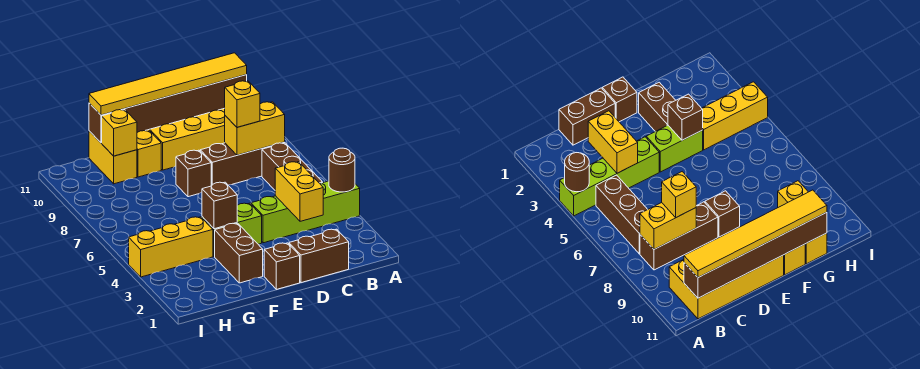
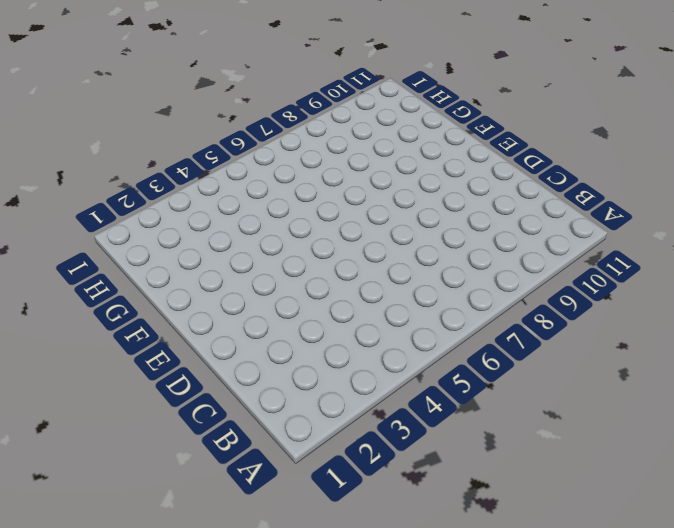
none -> lime brick A4:D4 level 1
none -> brown brick B5:B7 level 1
none -> brown brick B8:D8 level 1

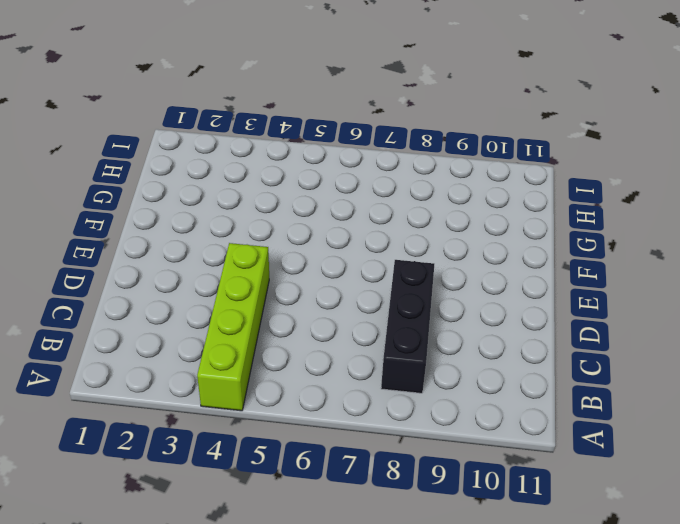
black brick B8:D8 level 1 -> brown brick B8:D8 level 1
none -> brown brick B5:B7 level 1
none -> yellow brick B10:E11 level 1
none -> brown brick C1:D1 level 1

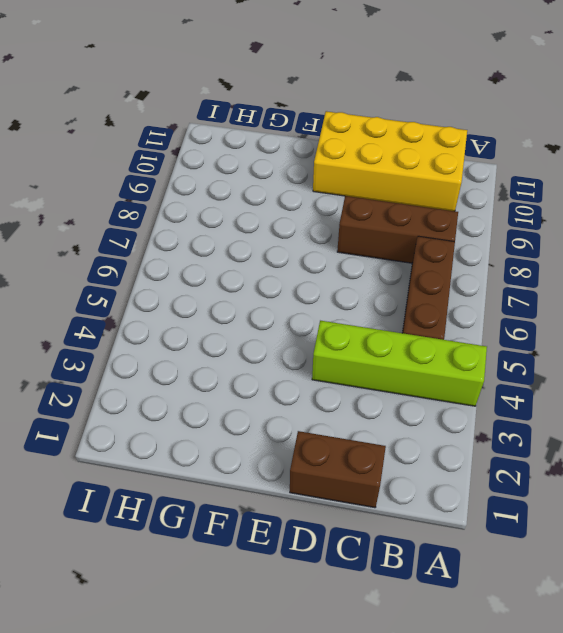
none -> brown brick E1 level 1
none -> lime brick E4:F4 level 1
none -> brown brick E8 level 1

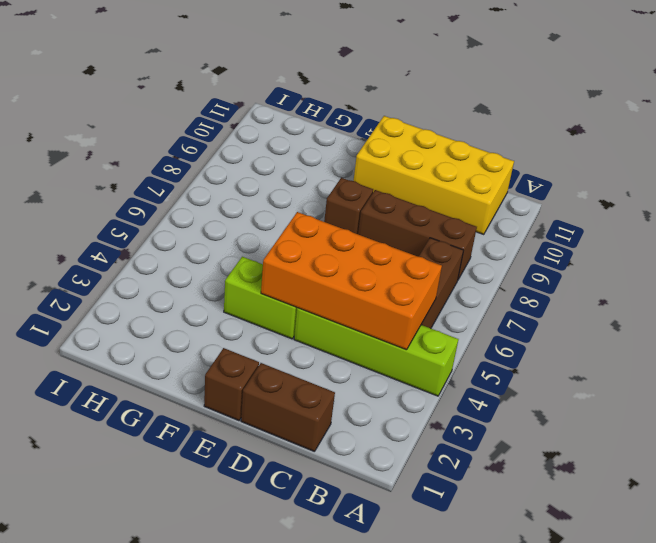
orange brick B4:E5 level 2 -> yellow brick C3:C4 level 2
none -> brown brick F2:F3 level 1
none -> yellow brick F10:F11 level 1
none -> yellow brick G4:I4 level 1

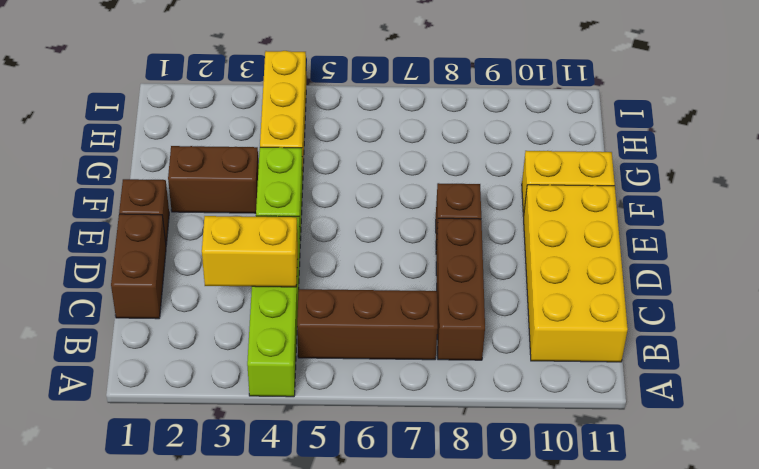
none -> yellow brick G10:G11 level 1
none -> brown round brick A4 level 2
none -> yellow brick B8:C8 level 2

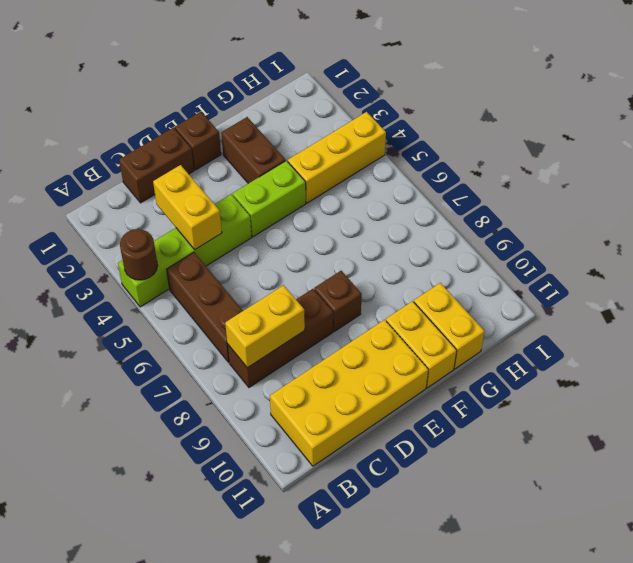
none -> brown brick B11:G11 level 2
none -> brown brick F4 level 2
none -> yellow brick G10 level 2

